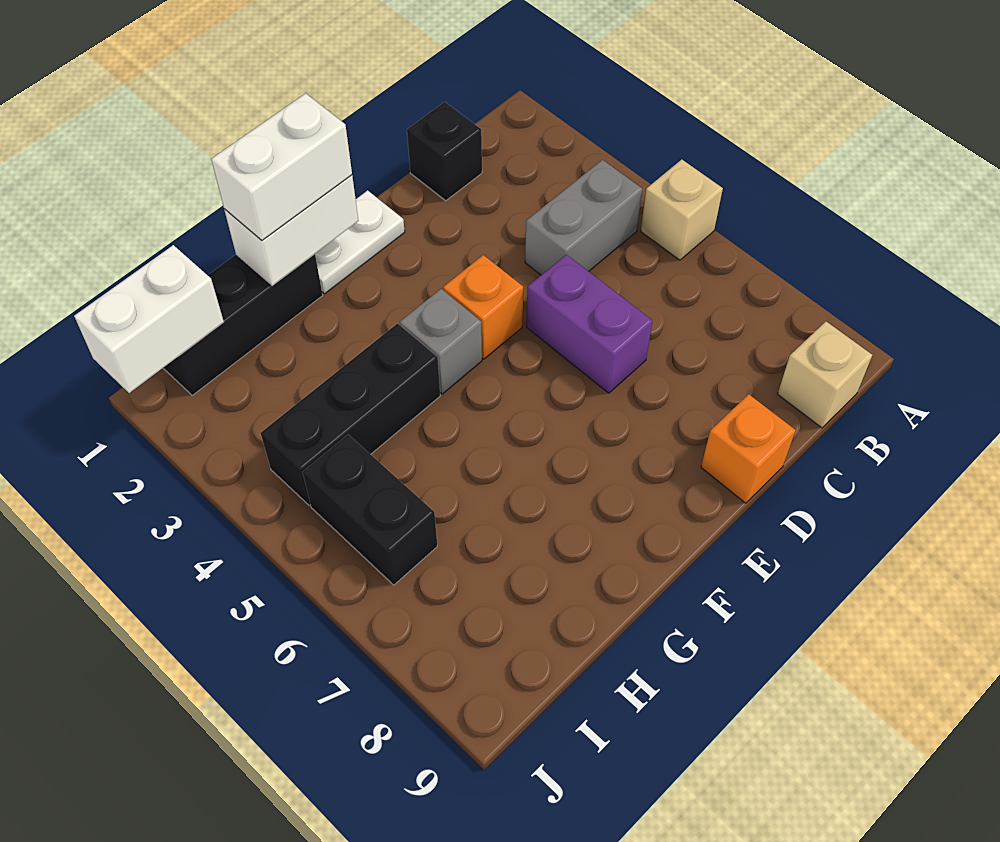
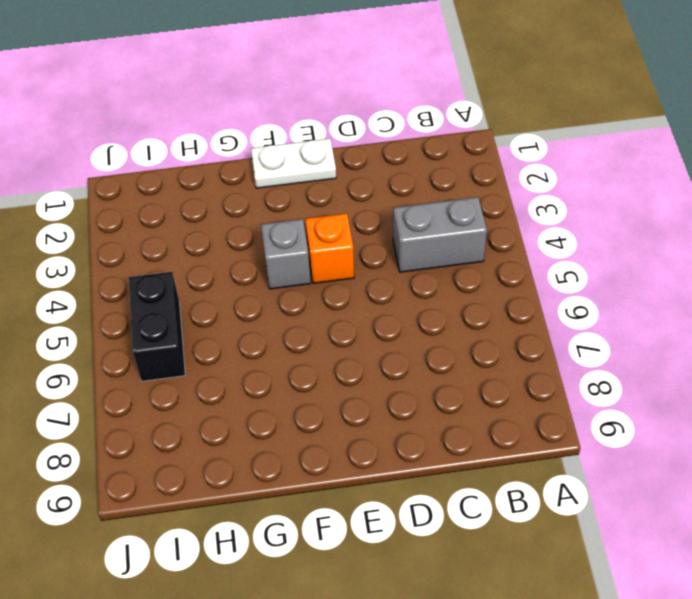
none -> tan brick A5 level 1
none -> tan brick B9 level 1
none -> black brick C1 level 1

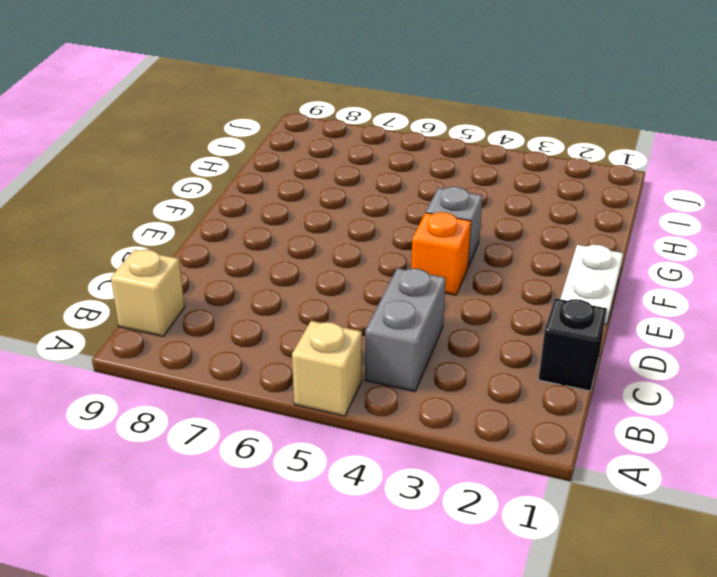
none -> purple brick D5:D6 level 1
none -> orange brick D9 level 1
none -> black brick G1:I1 level 1

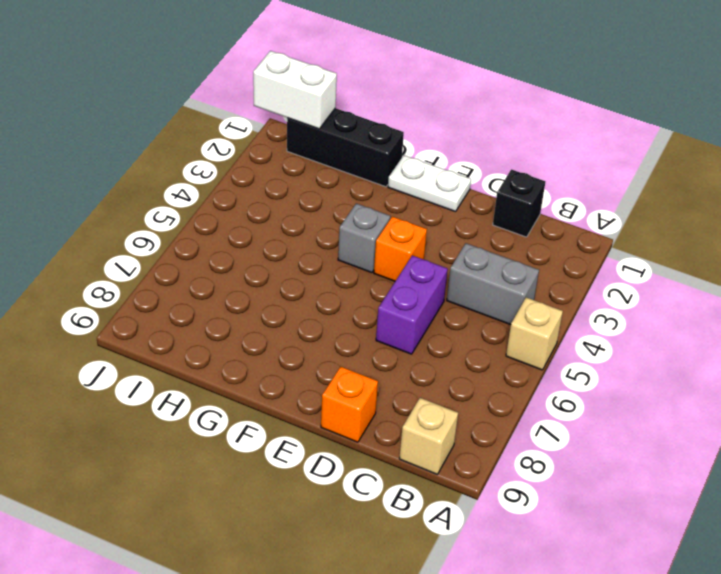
none -> black brick G4:I4 level 1
none -> black brick I5:I6 level 1
none -> white brick F1:G1 level 2

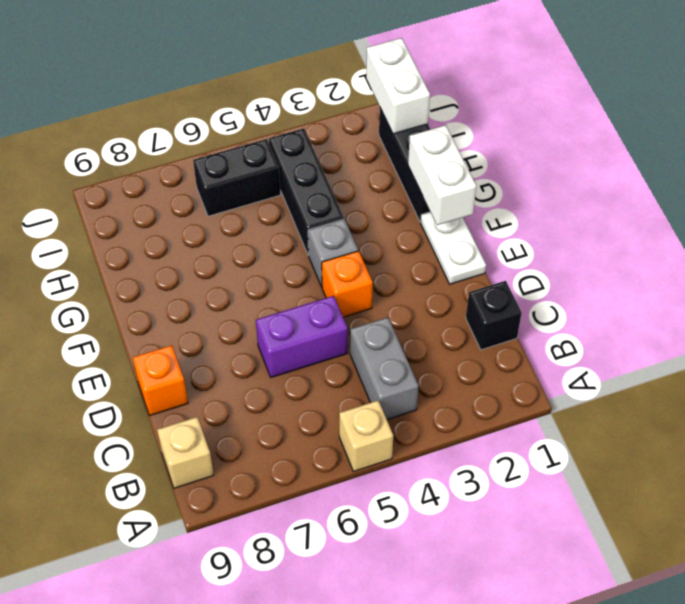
none -> white brick F1:G1 level 3

